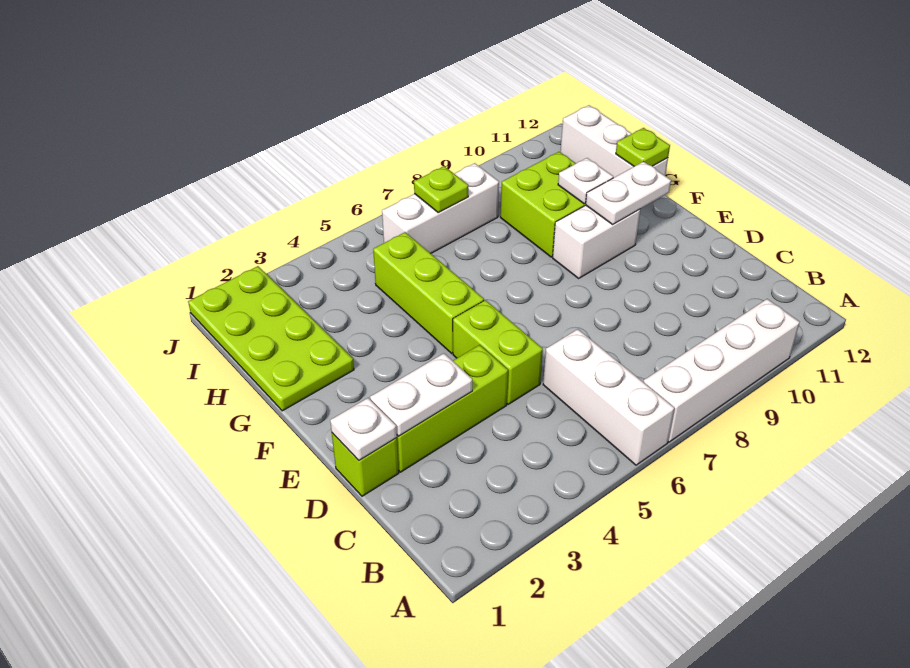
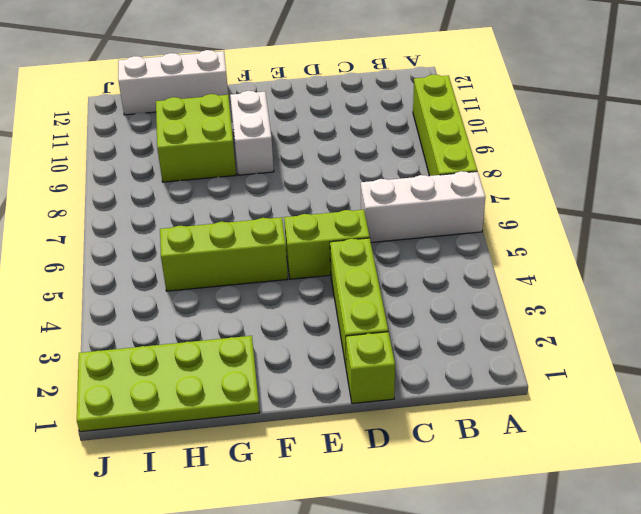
lime brick A7:A10 level 1 -> white brick A7:A10 level 1
none -> white brick I6:I8 level 1
none -> white plate D1 level 2
none -> white plate D2:D3 level 2

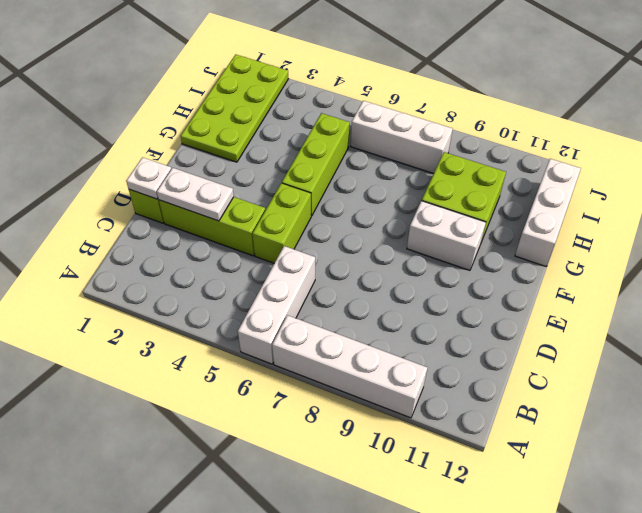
none -> white plate F10:F11 level 2
none -> white plate G10 level 2
none -> lime plate G12 level 2

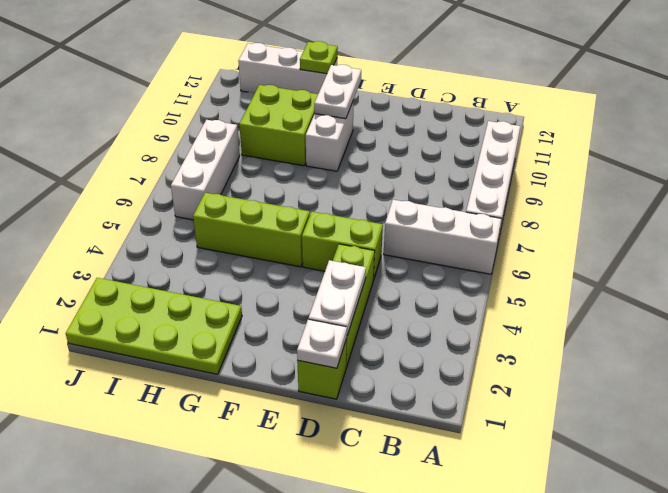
none -> white plate G10 level 2
none -> lime plate I7 level 2

